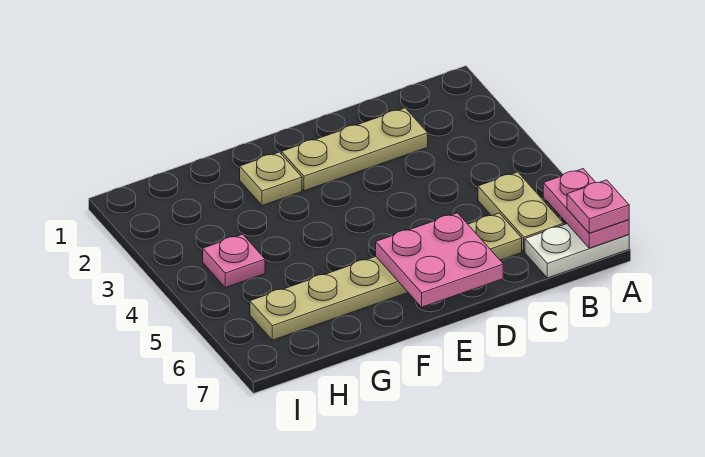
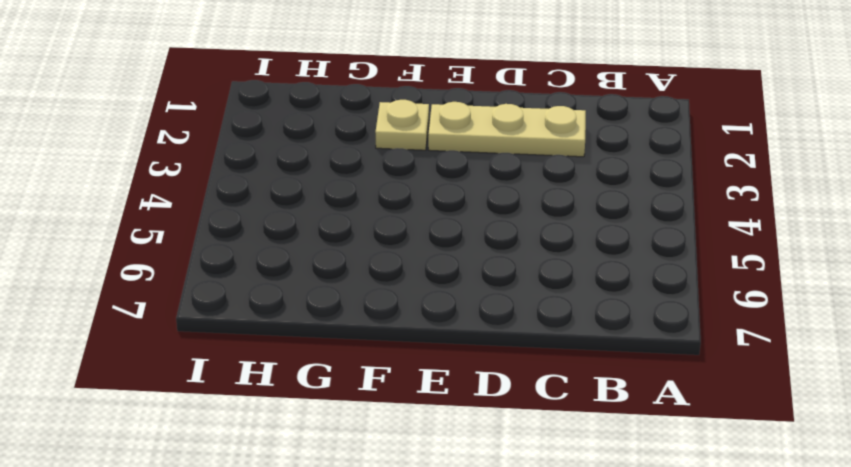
none -> white plate A7:B7 level 1
none -> tan plate B5:B6 level 1

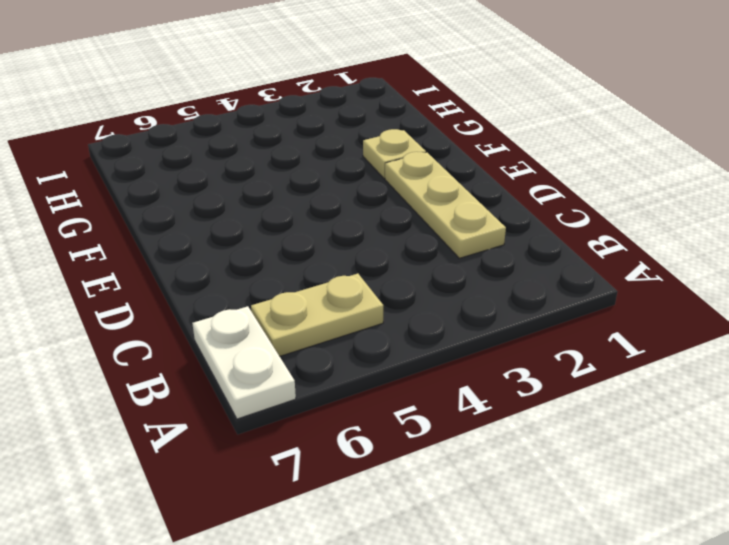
none -> tan plate C6:H6 level 1
none -> pink plate H4 level 1

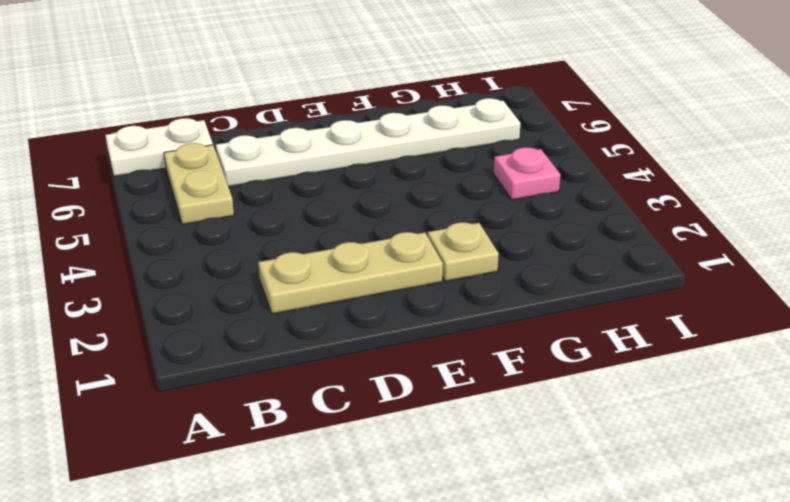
white plate C6:H6 level 1 -> tan plate C6:H6 level 1
none -> pink plate A6:A7 level 2
none -> pink plate D6:E7 level 2

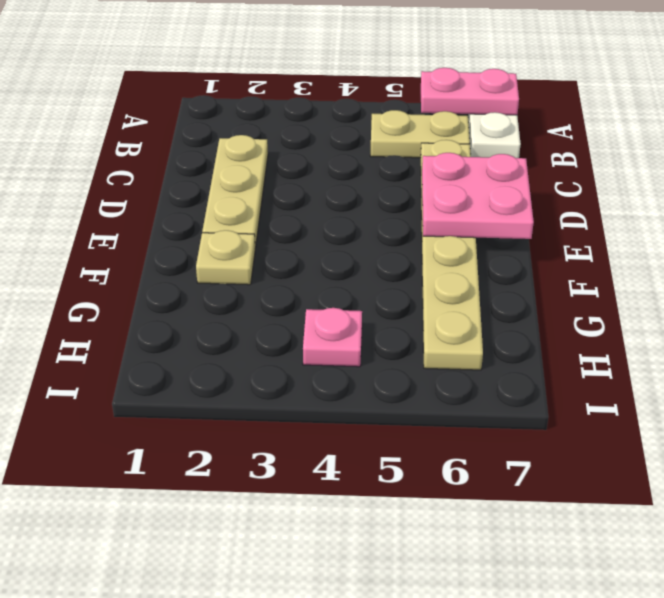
none -> pink plate A7 level 3

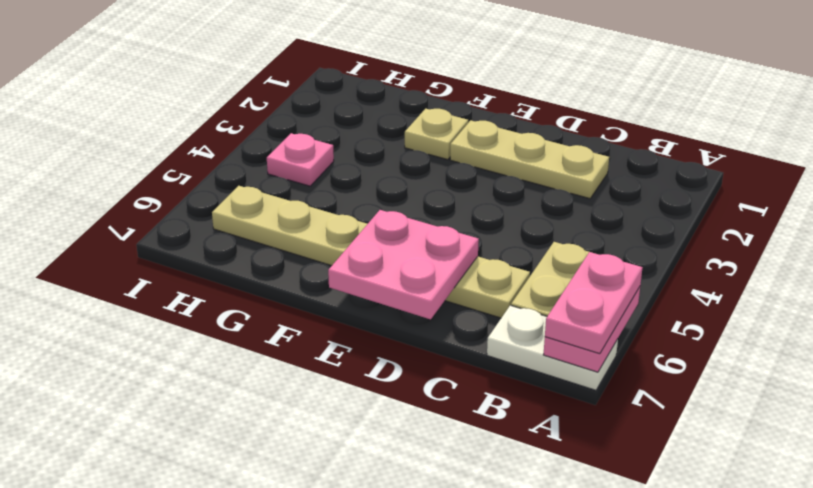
pink plate A6:A7 level 3 -> pink plate A7 level 3

